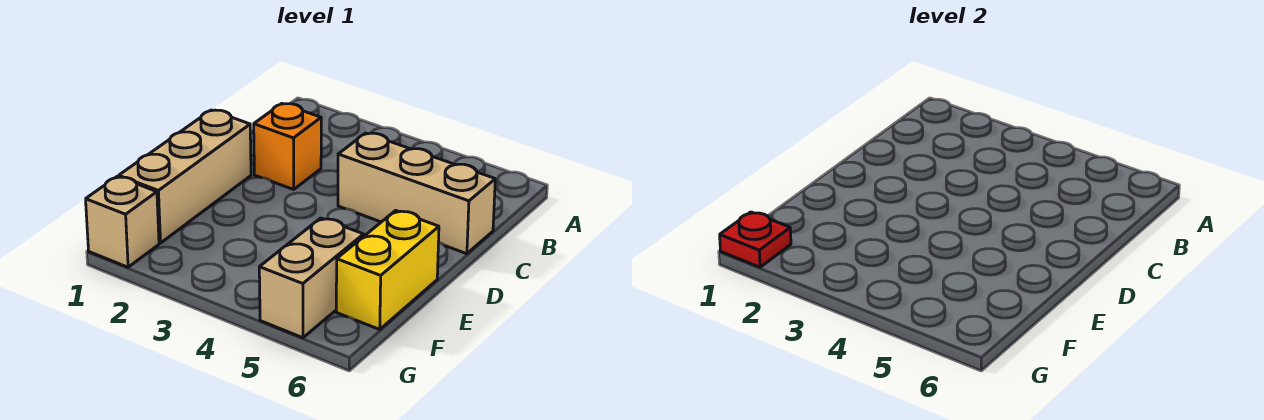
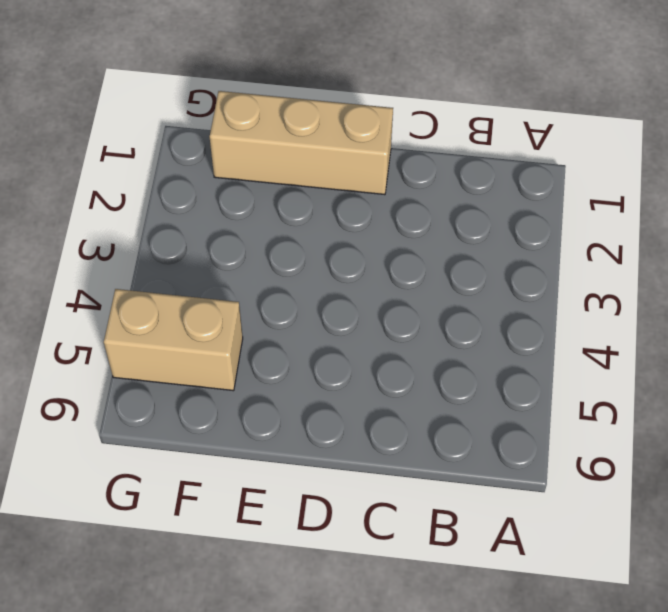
none -> orange brick C2 level 1
none -> tan brick C4:C6 level 1

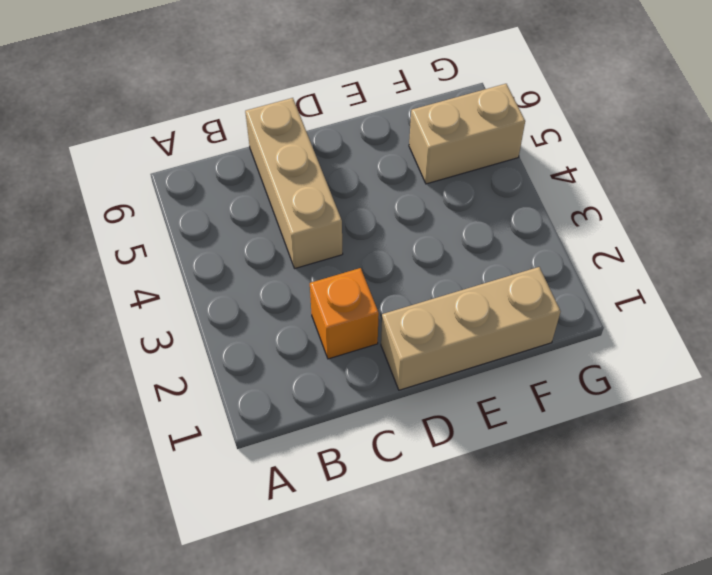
none -> yellow brick E6:F6 level 1
none -> tan brick G1 level 1

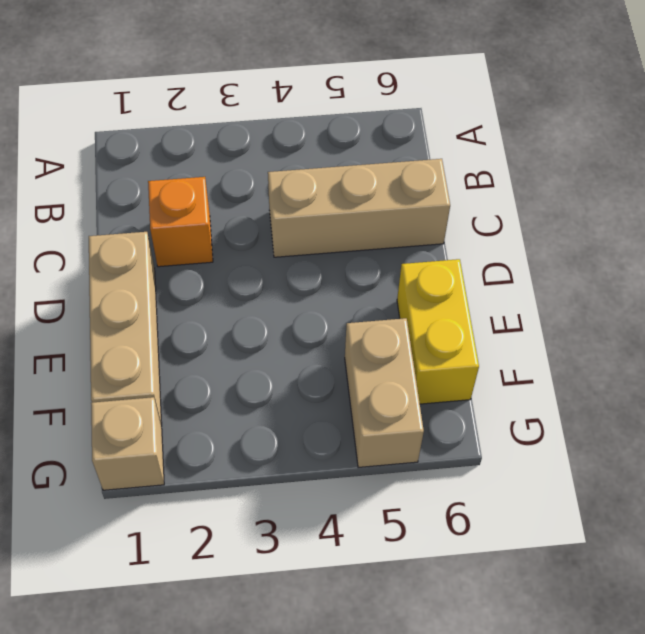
none -> red plate G1 level 2

